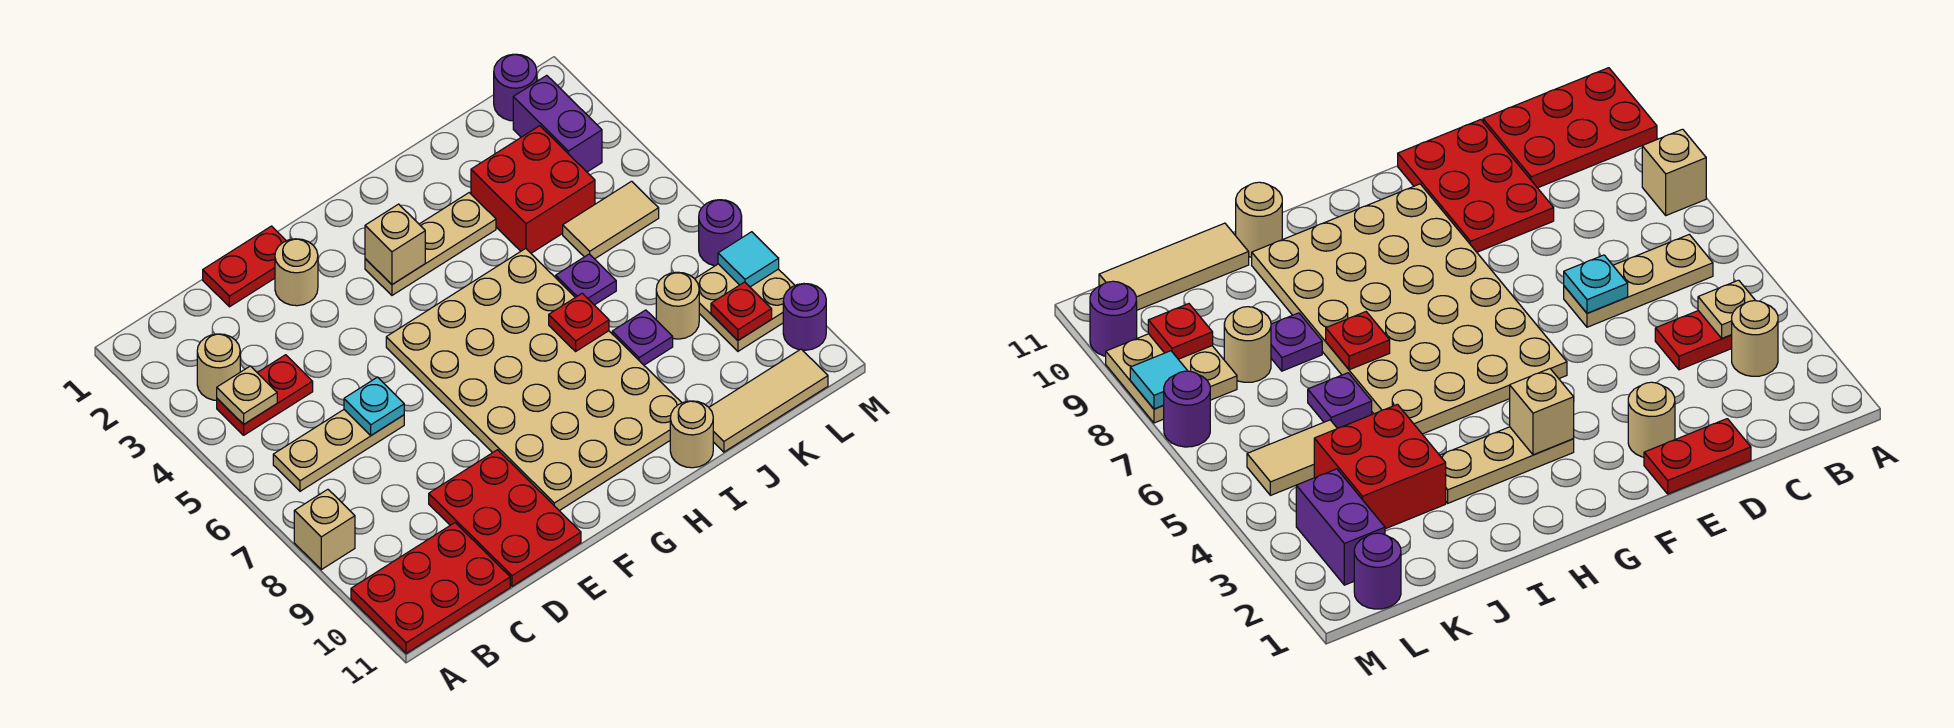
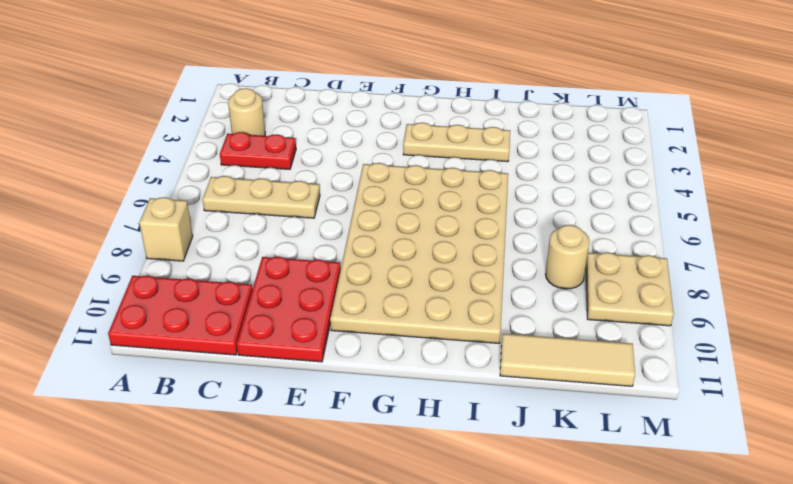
none -> red plate D1:E1 level 1
none -> tan round brick E2 level 1
none -> tan round brick I11 level 1

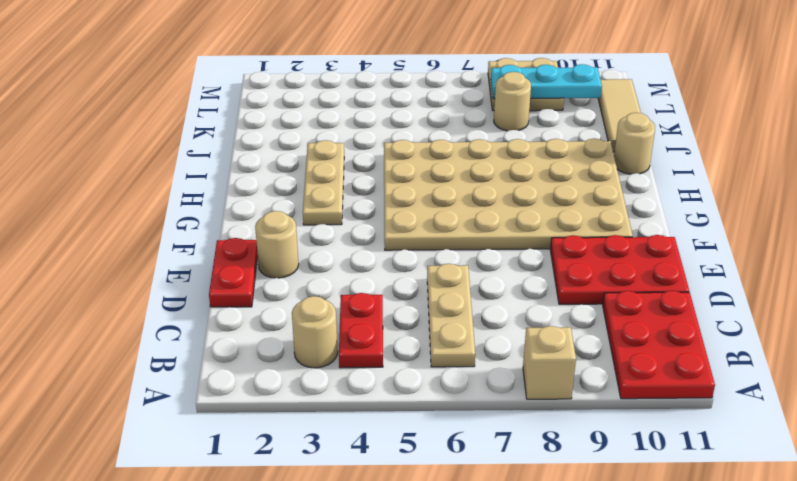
cyan plate L8:L10 level 2 -> red plate L9 level 2
none -> red brick J3:K4 level 1
none -> purple plate J6 level 1
none -> purple plate J8 level 1

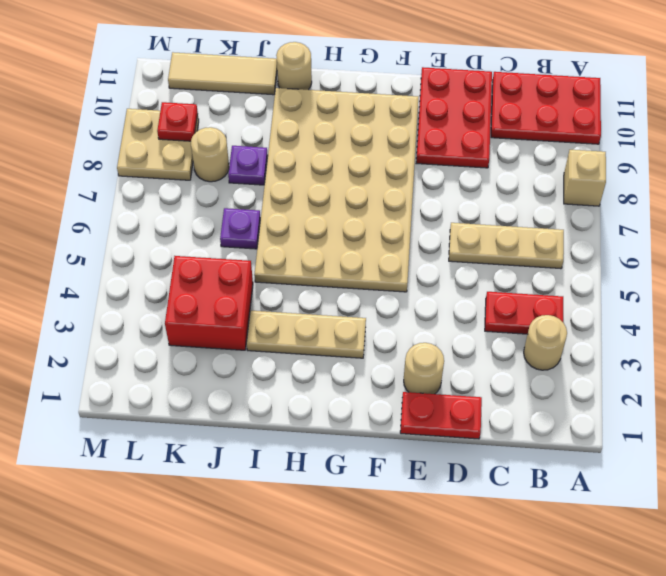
none -> tan tile K5:L5 level 1
none -> purple round brick L1 level 1
none -> purple brick L2:L3 level 1

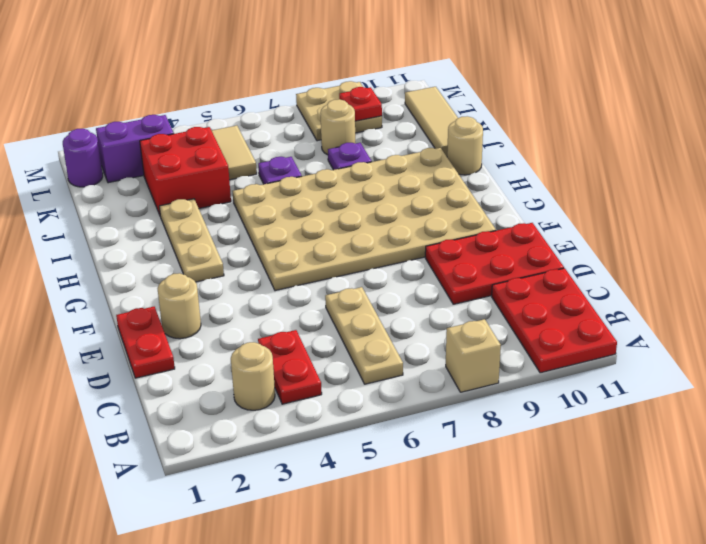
none -> purple round brick M7 level 1
none -> purple round brick M10 level 1
none -> tan plate B4 level 2

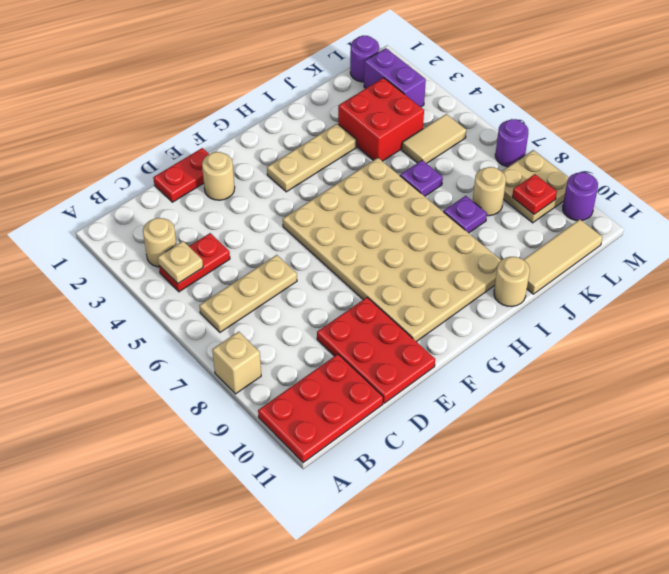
none -> cyan plate D6 level 2
none -> tan brick G3 level 2
none -> red plate I7 level 2

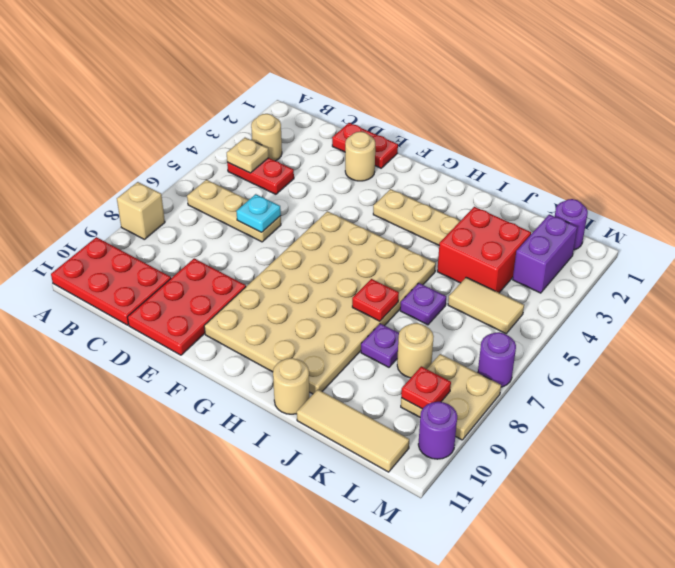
none -> tan brick G3 level 2
none -> cyan tile M8 level 2

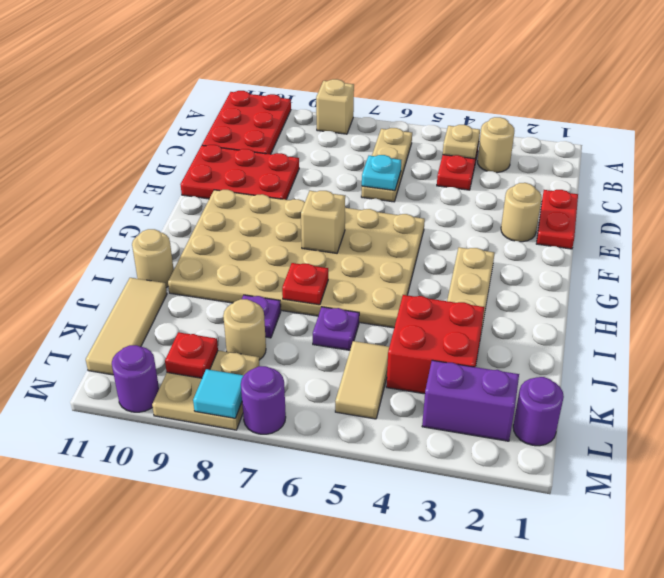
tan brick G7 level 2 -> tan brick G3 level 2

